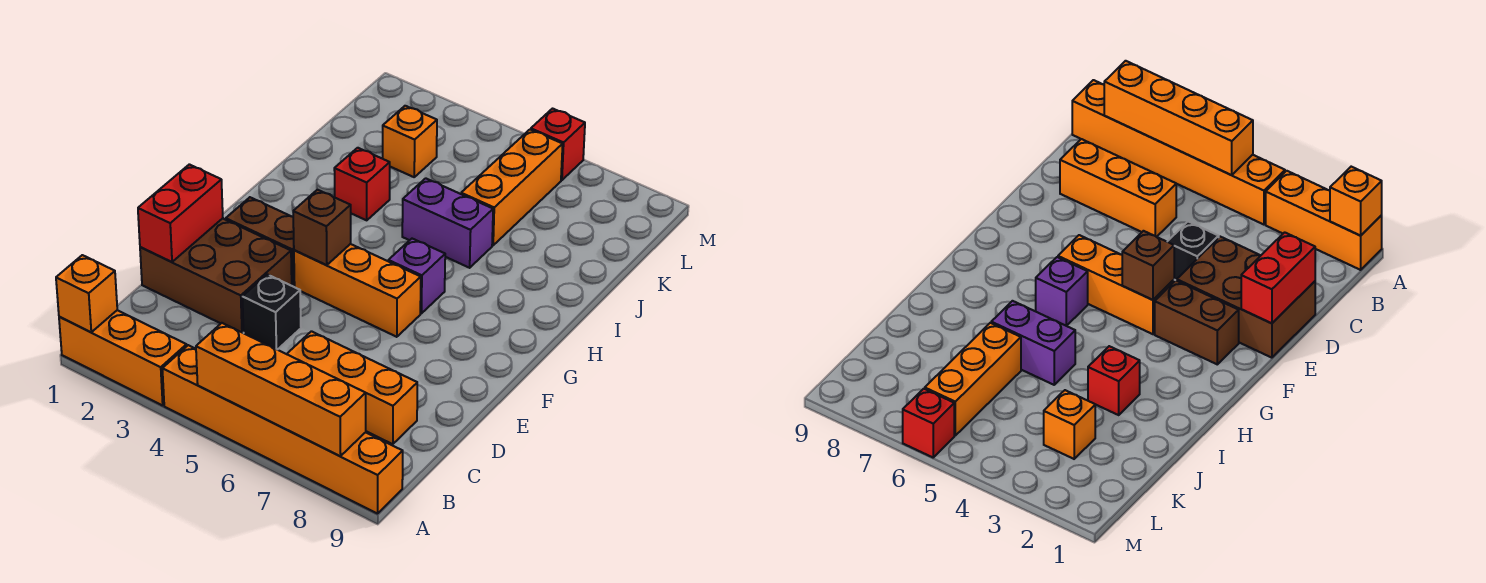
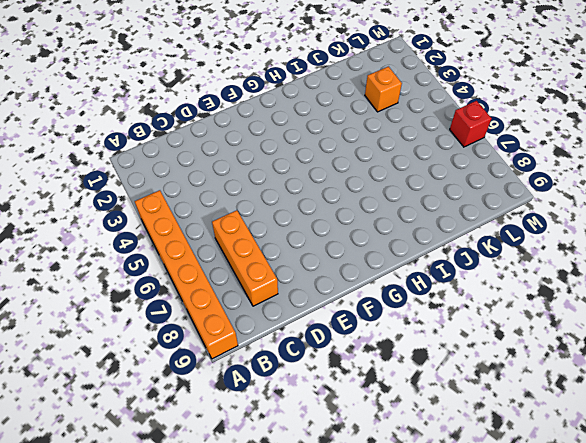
none -> orange brick A1:A3 level 1
none -> brown brick D1:E3 level 1
none -> black brick D4 level 1

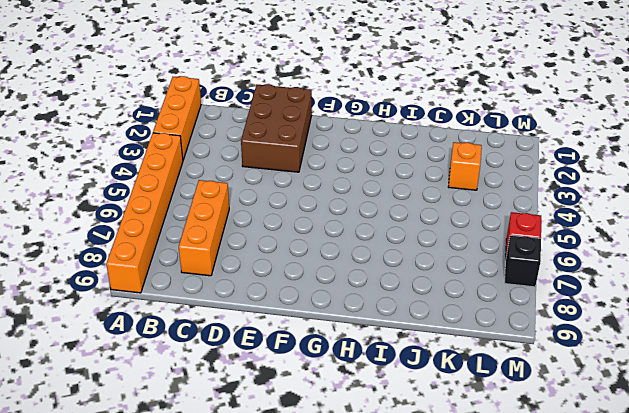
black brick M7 level 1 -> black brick D4 level 1
none -> brown brick F2:F3 level 1
none -> orange brick F4:F6 level 1
none -> purple brick G6 level 1

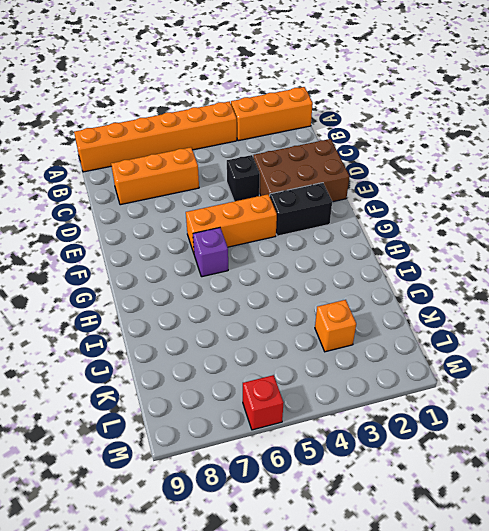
black brick F2:F3 level 1 -> brown brick F2:F3 level 1
none -> red brick I3 level 1
none -> purple brick I5:I6 level 1
none -> orange brick J6:L6 level 1

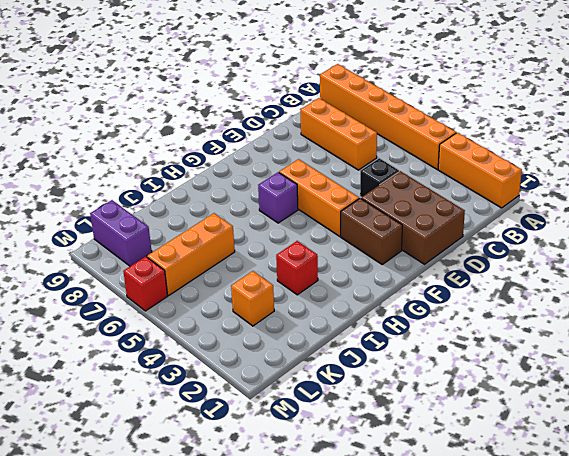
purple brick L8:L9 level 1 -> purple brick I5:I6 level 1
none -> orange brick A1 level 2
none -> orange brick A5:A8 level 2
none -> red brick D1:E1 level 2

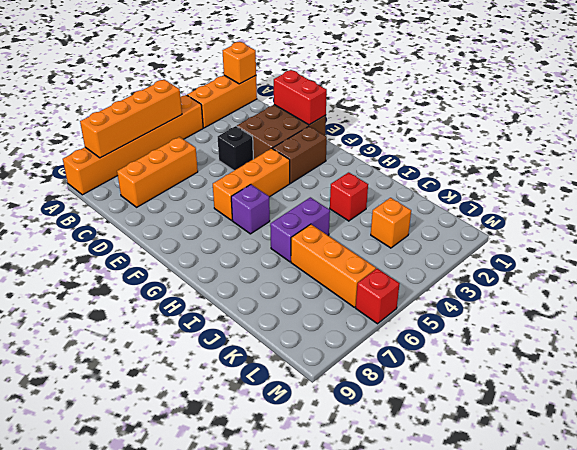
none -> brown brick F4 level 2

